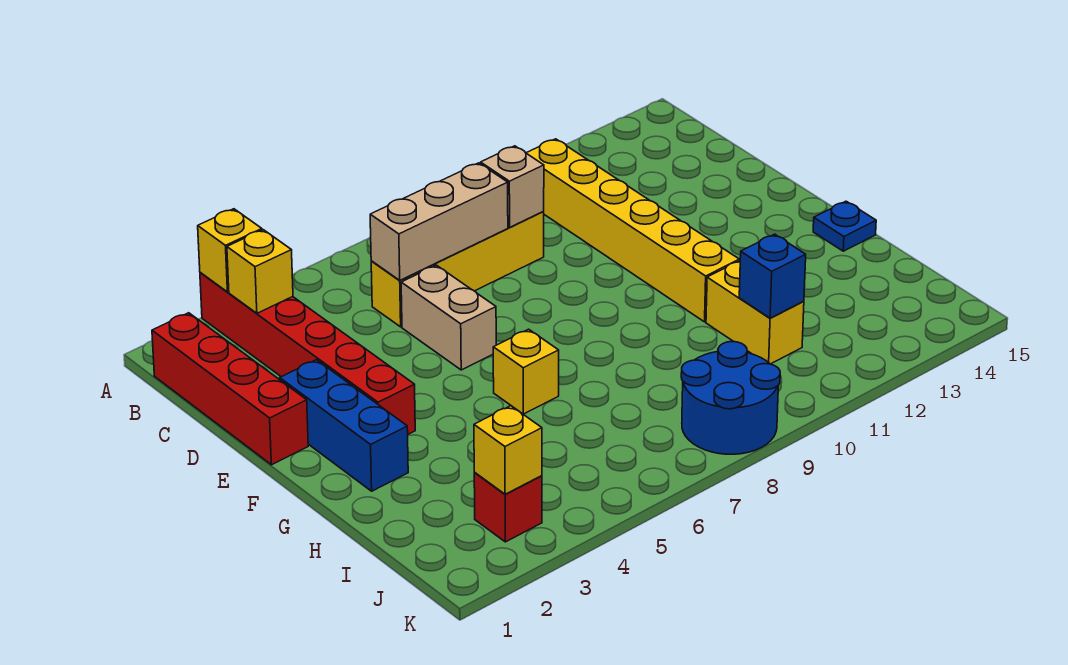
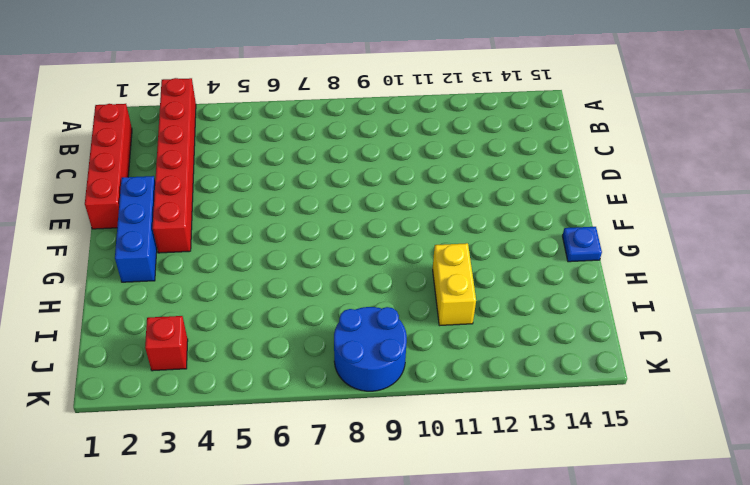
none -> yellow brick B11:G11 level 1
none -> yellow brick C6:C9 level 1
none -> tan brick D6:E6 level 1

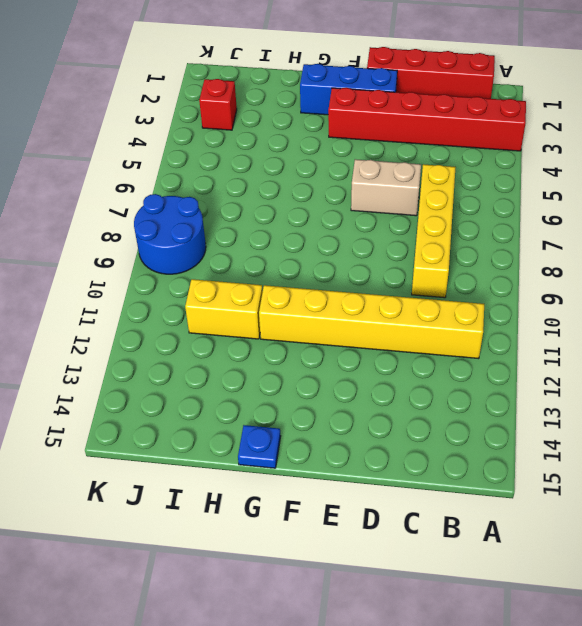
none -> yellow brick G6 level 1
none -> yellow brick A3 level 2
none -> yellow brick B3 level 2

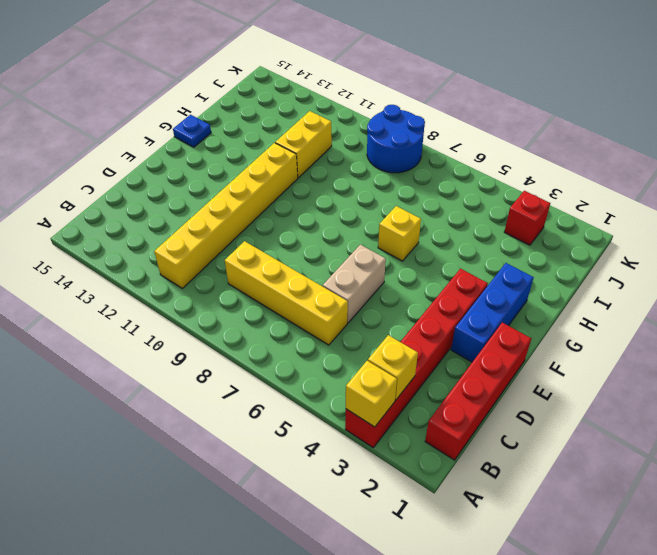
none -> tan brick C6:C8 level 2
none -> tan brick C9 level 2
none -> blue brick I11 level 2

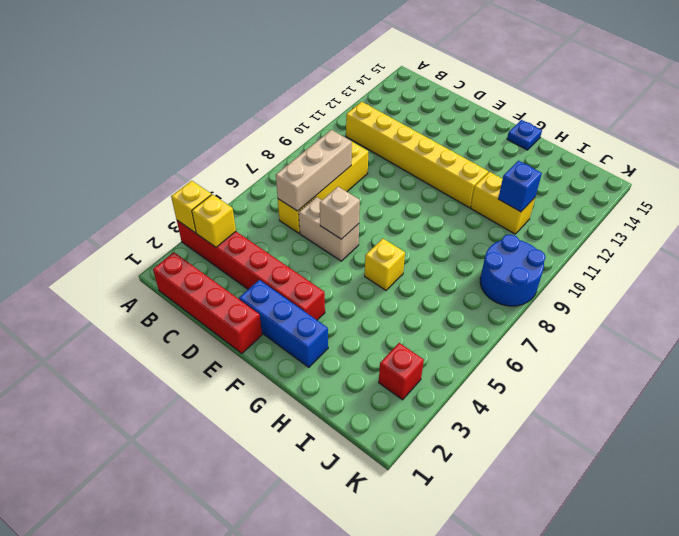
tan brick E6 level 2 -> tan brick C9 level 2
none -> yellow brick J3 level 2

